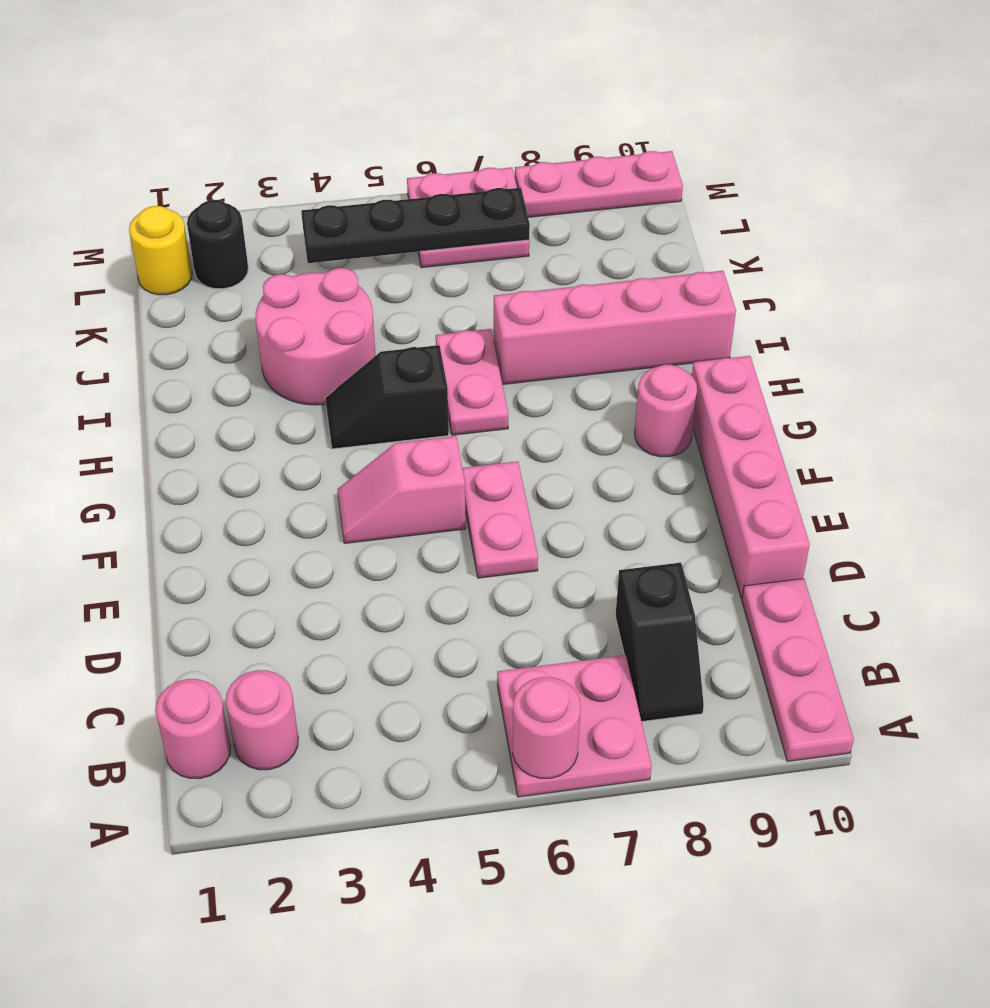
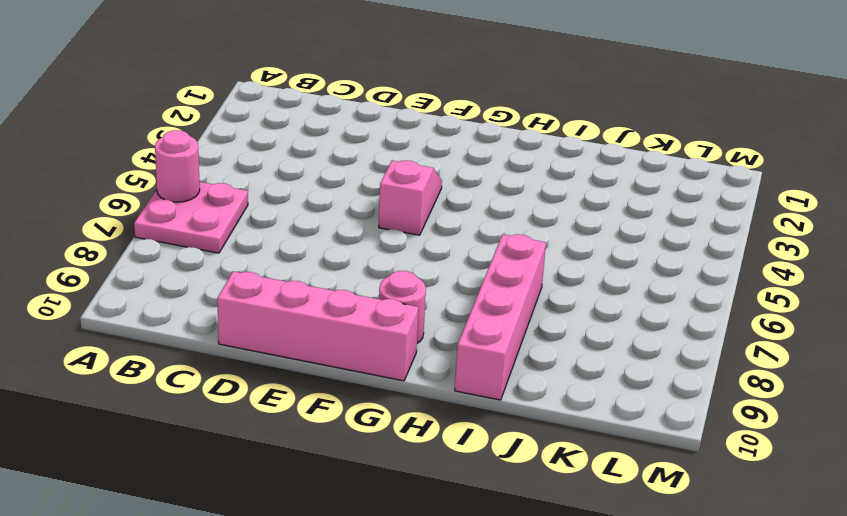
none -> pink plate A10:C10 level 1
none -> pink round brick B1 level 1
none -> pink round brick B2 level 1

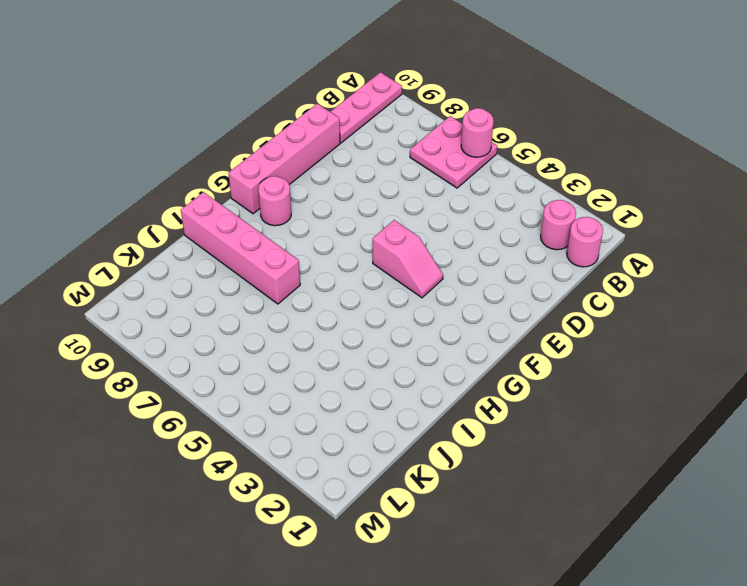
none -> black slope B8:C8 level 1 top C
none -> pink plate E6:F6 level 1
none -> black slope H4:H5 level 1 top 5

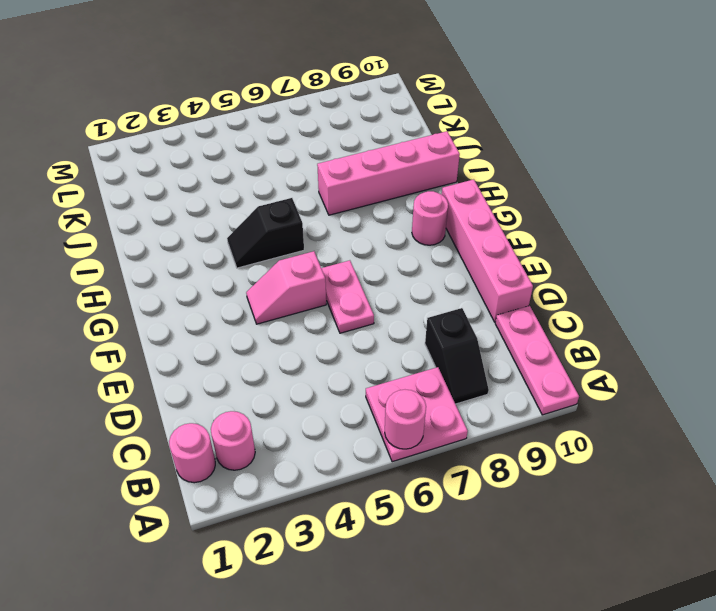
none -> pink plate H6:I6 level 1
none -> pink round brick I3:J4 level 1
none -> yellow round brick L1 level 1

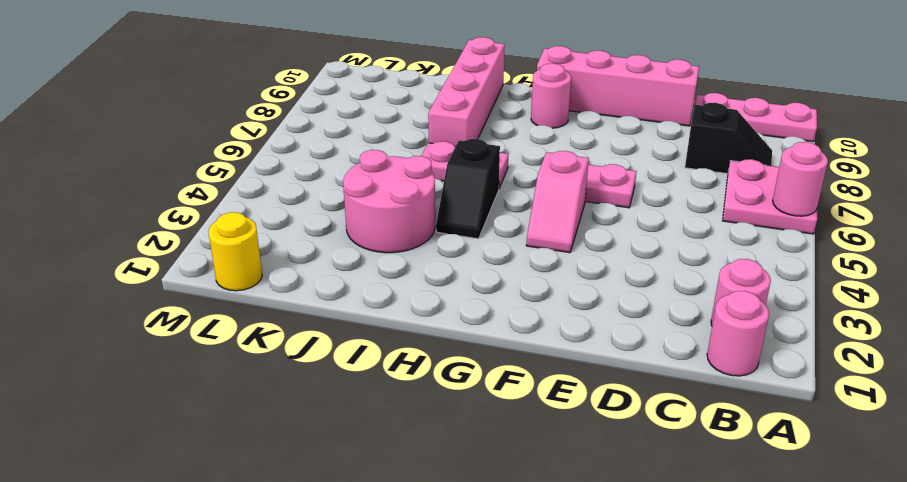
none -> black round brick L2 level 1
none -> pink plate L6:M7 level 1
none -> pink plate M8:M10 level 1

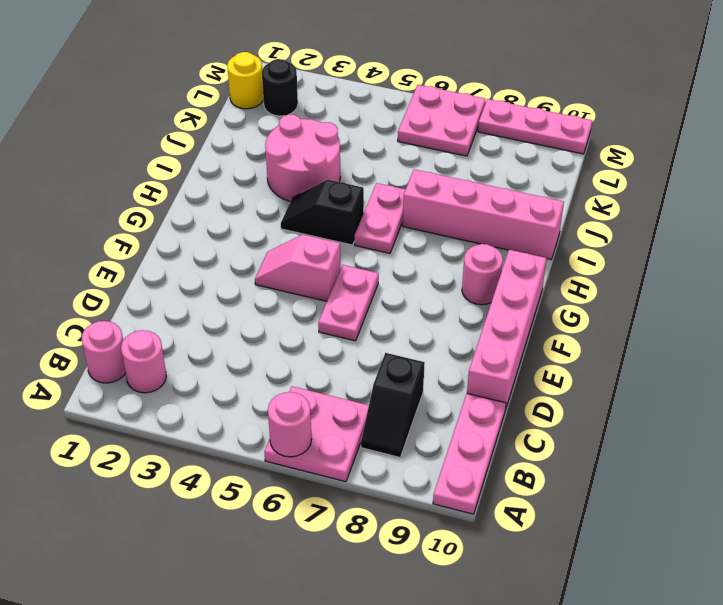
none -> black plate L4:L7 level 2

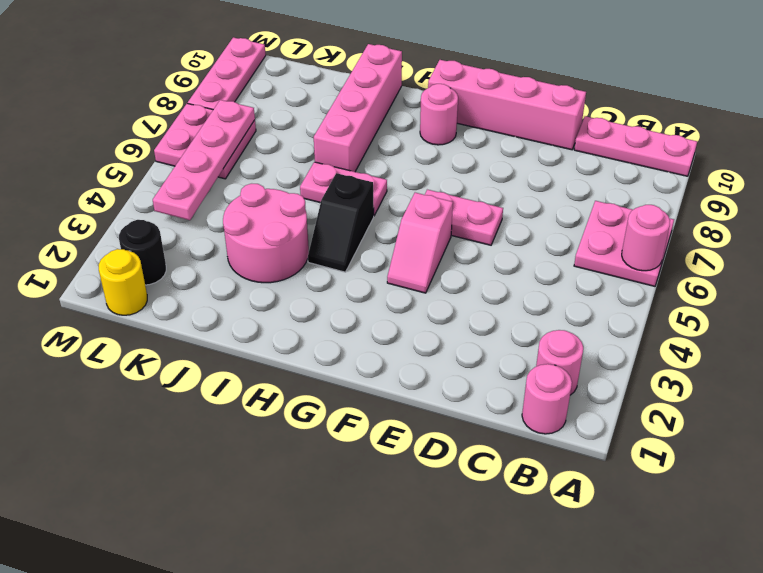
pink plate L4:L7 level 2 -> black plate L4:L7 level 2
none -> black slope B8:C8 level 1 top C

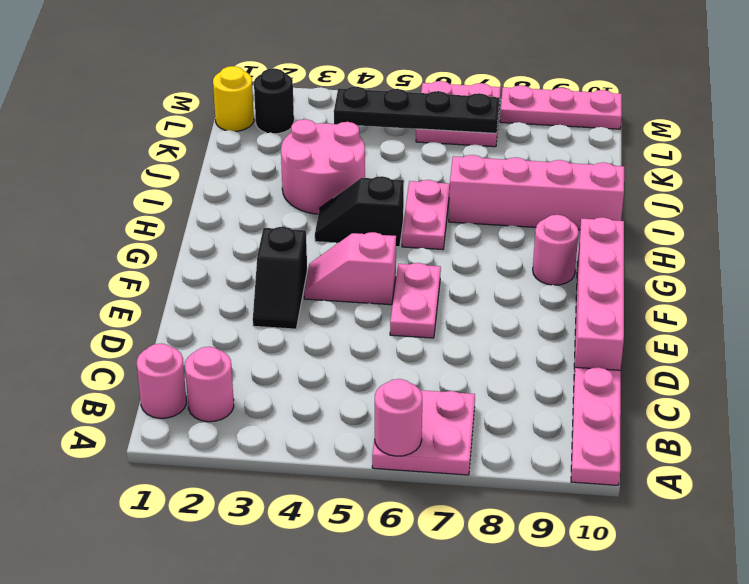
black slope E3:F3 level 1 top F -> black slope B8:C8 level 1 top C

